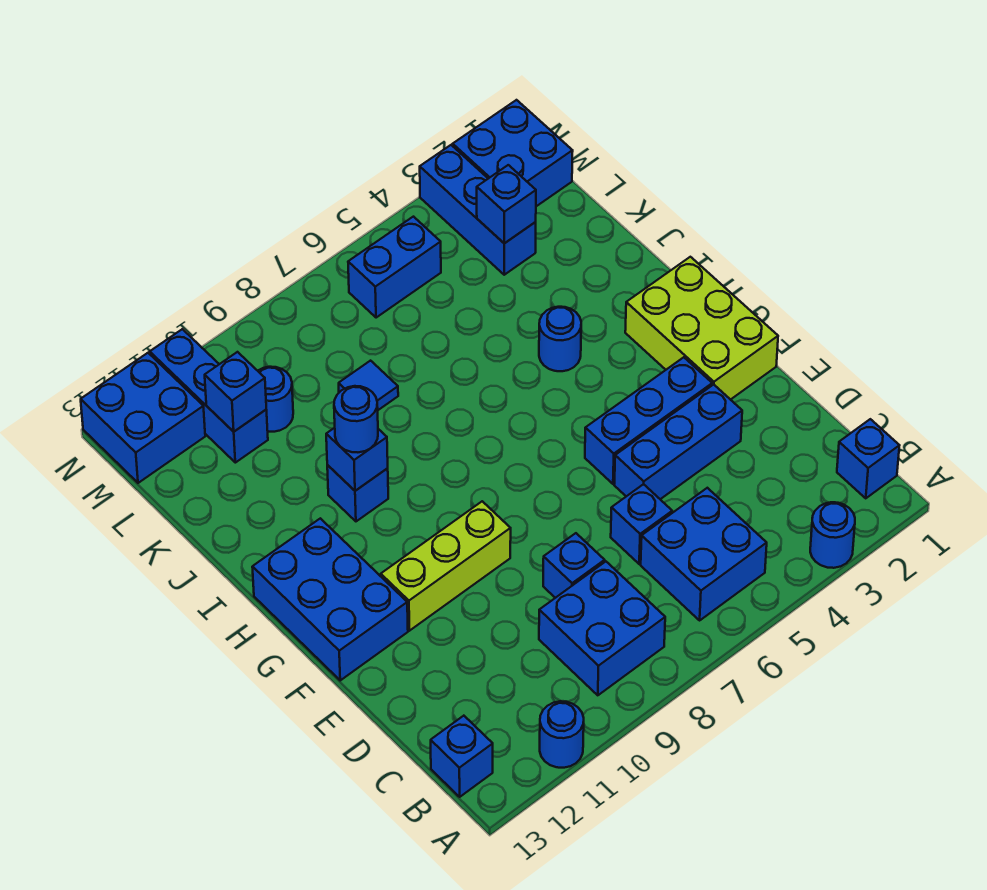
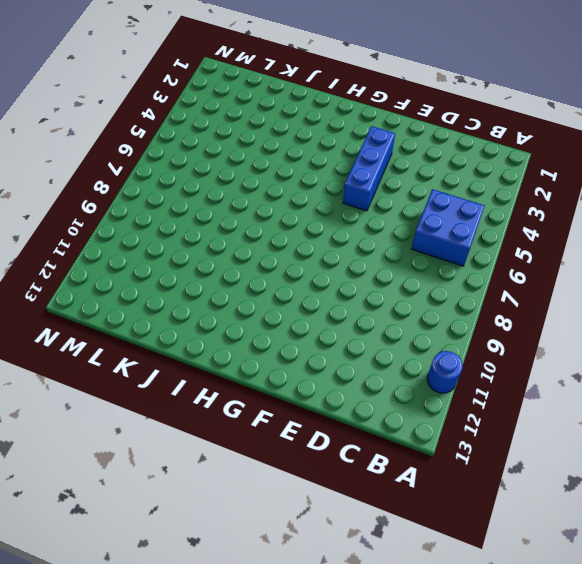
none -> blue round brick A3 level 1
none -> blue brick B1 level 1
none -> blue brick B8:C9 level 1

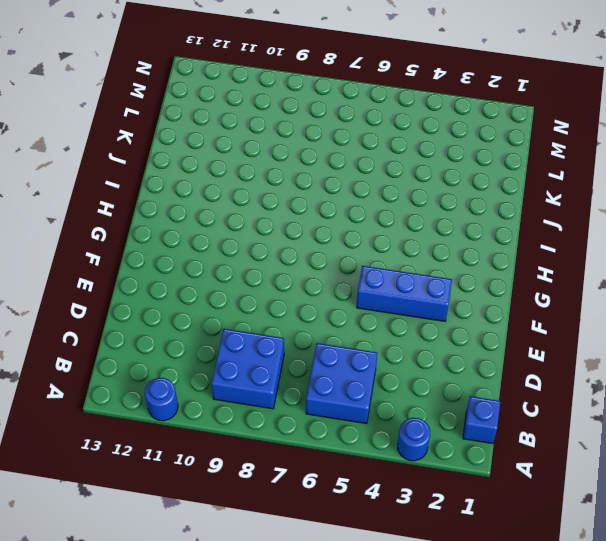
none -> blue brick B13 level 1
none -> blue brick D6 level 1
none -> blue brick D8 level 1

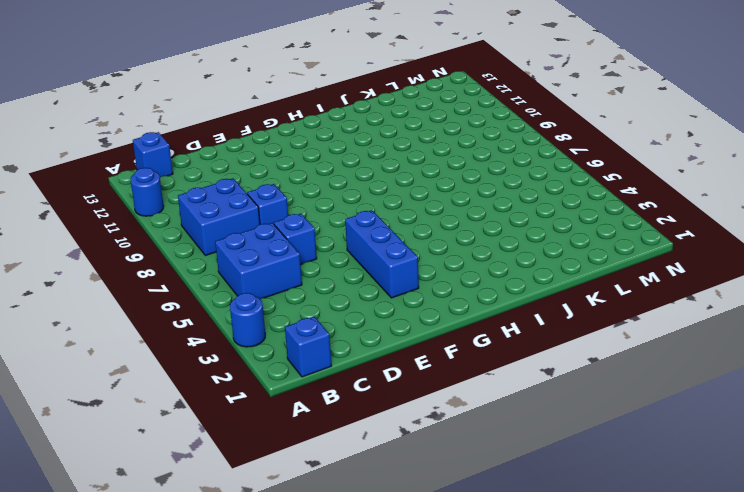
none -> blue brick E3:E5 level 1
none -> lime brick F1:H2 level 1
none -> lime brick F9:F11 level 1

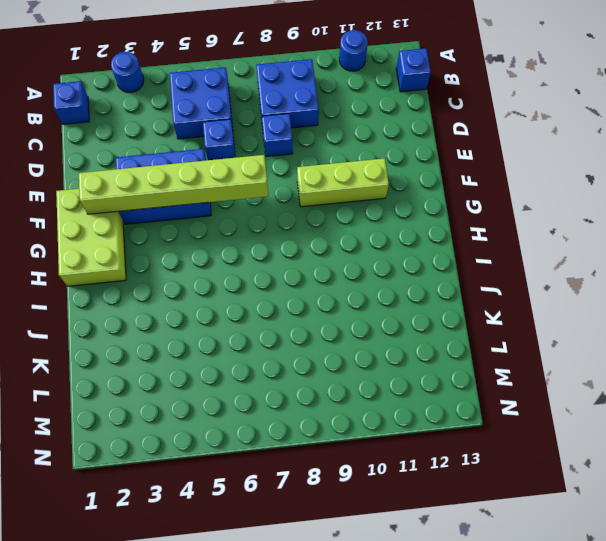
lime brick F2:F7 level 2 -> none
none -> blue brick F12:H13 level 1
none -> blue round brick I4 level 1
none -> blue brick I10 level 1

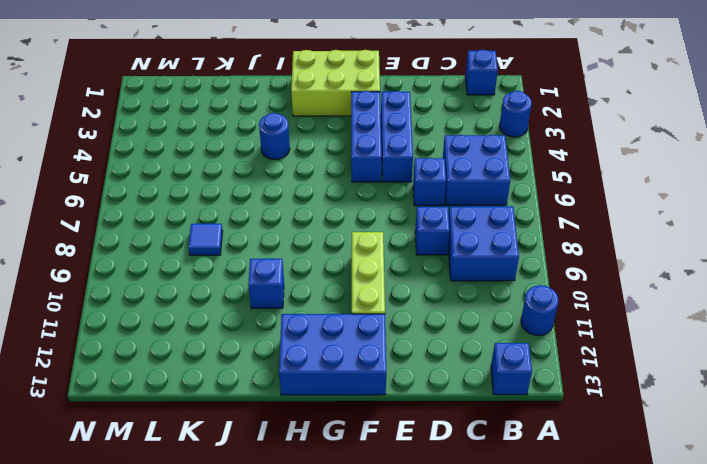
none -> blue brick L3:N3 level 1
none -> blue round brick L10 level 1
none -> blue brick L11:N11 level 1

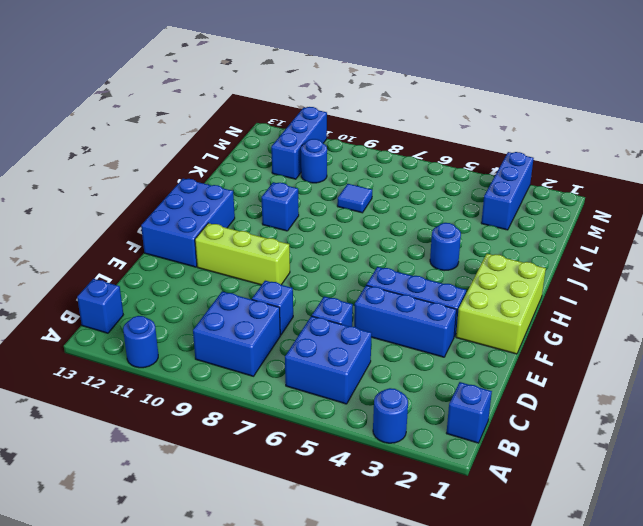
none -> blue brick M1:N2 level 1
none -> blue brick M5:M6 level 1
none -> blue brick M12:N13 level 1

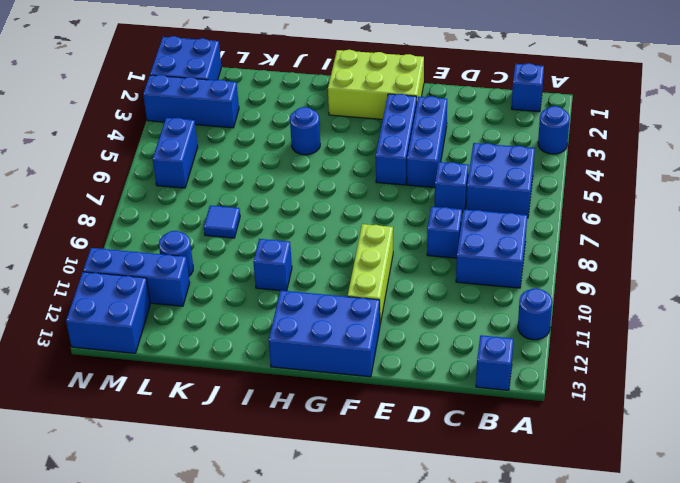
none -> blue brick I10 level 2
none -> blue brick L3 level 2
none -> blue brick L11 level 2

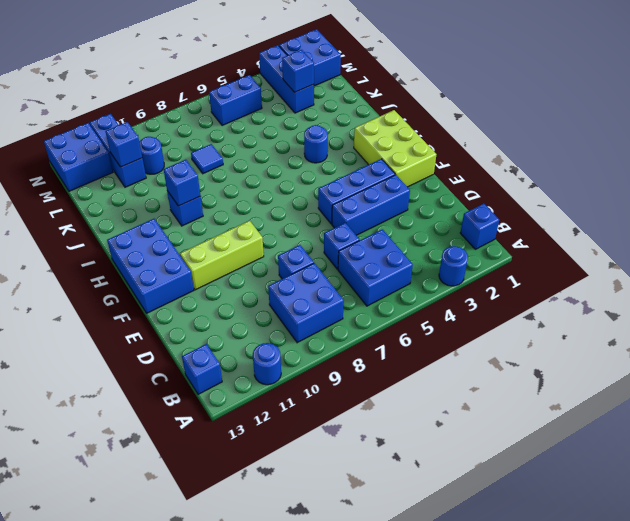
none -> blue round brick I10 level 3

